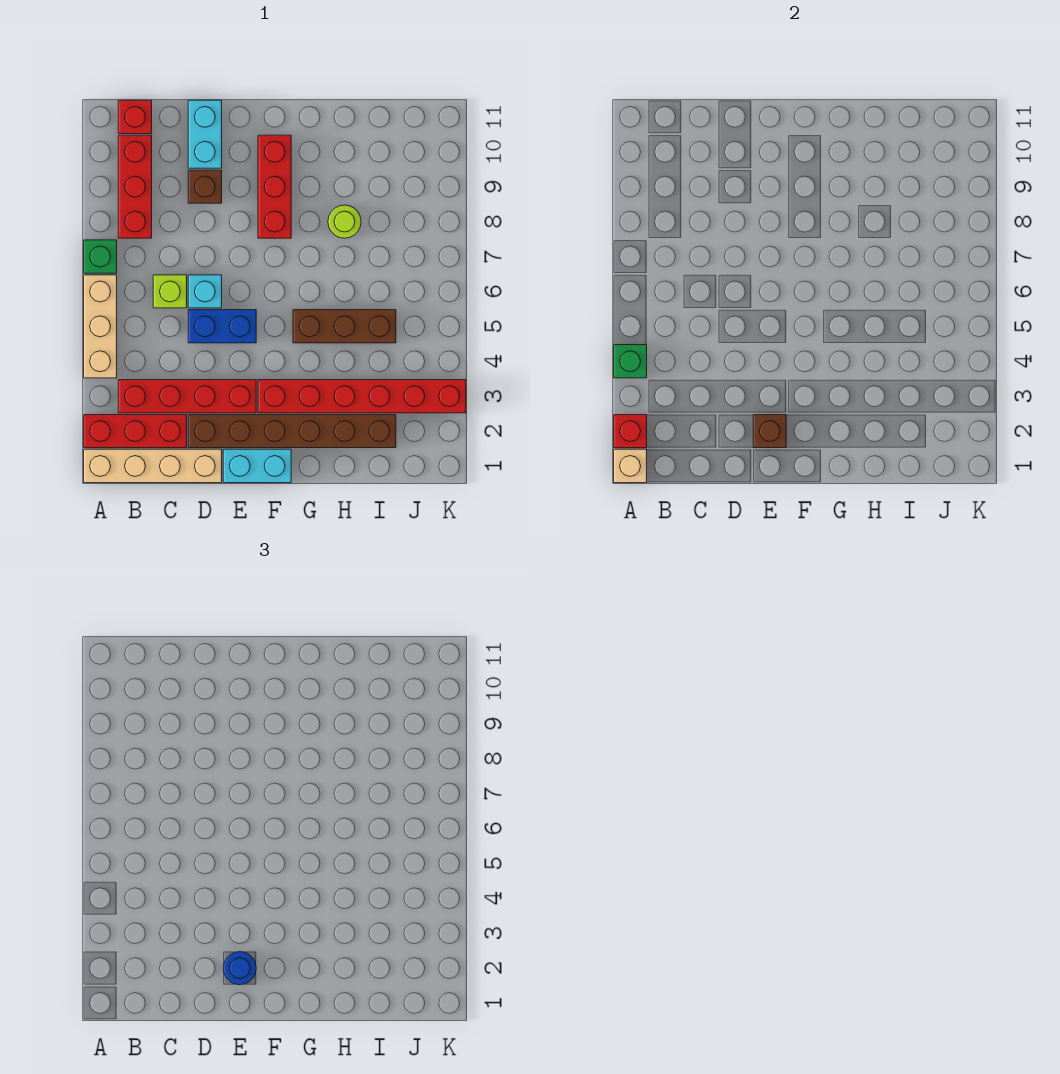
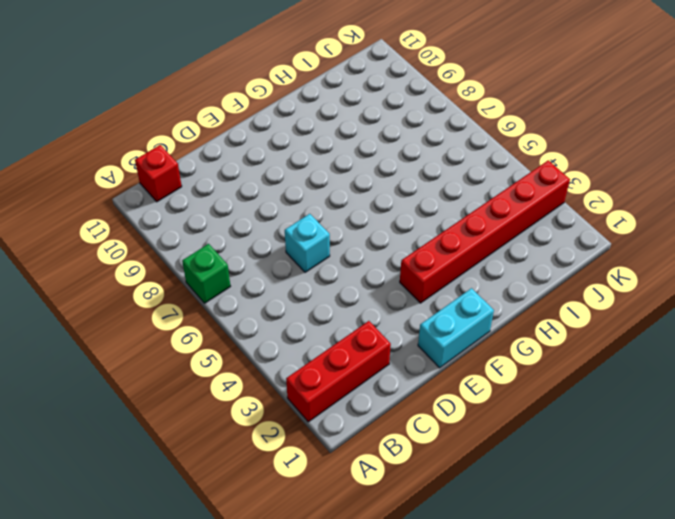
none -> tan brick A1:D1 level 1
none -> tan brick A4:A6 level 1
none -> red brick B3:E3 level 1

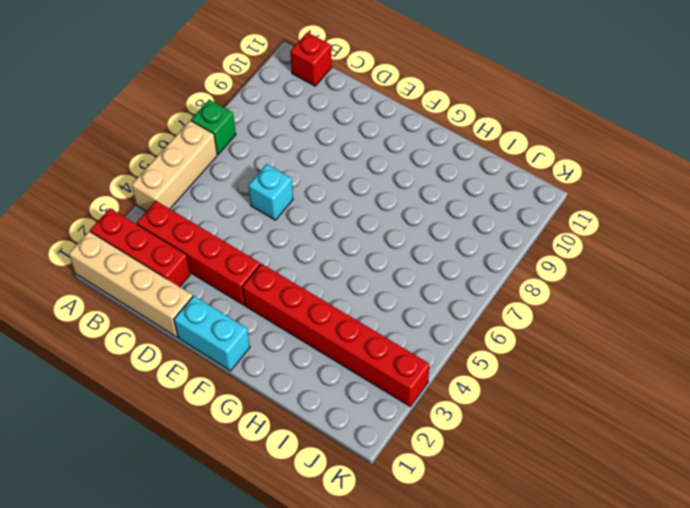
none -> red brick B8:B10 level 1
none -> lime brick C6 level 1
none -> brown brick D2:I2 level 1

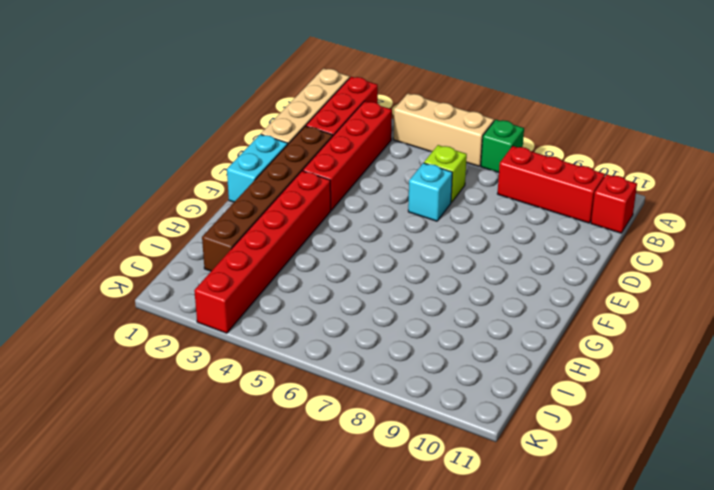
none -> blue brick D5:E5 level 1
none -> brown brick D9 level 1
none -> cyan brick D10:D11 level 1

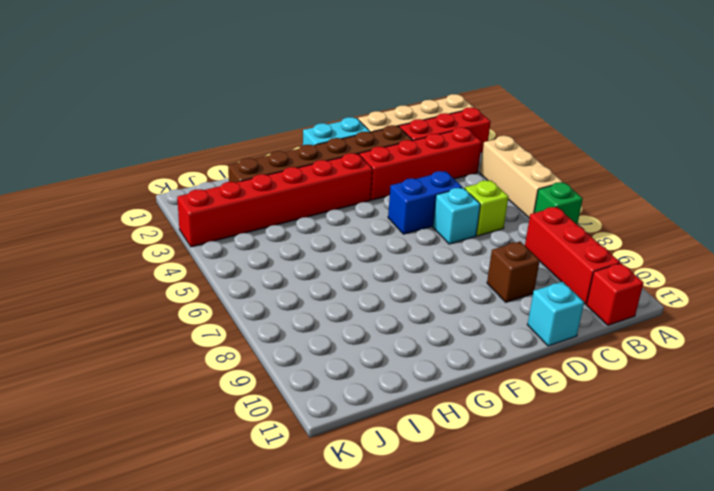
cyan brick D11 level 1 -> cyan brick D10:D11 level 1
none -> red brick F8:F10 level 1
none -> brown brick G5:I5 level 1
none -> lime round brick H8 level 1

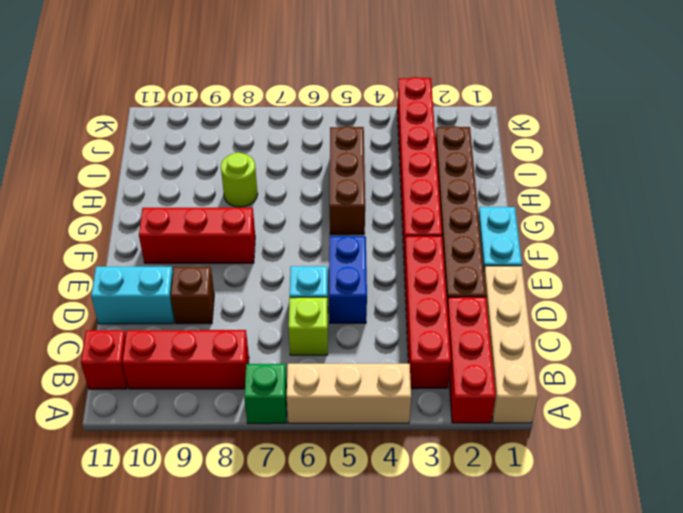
none -> tan brick A1 level 2
none -> red brick A2 level 2
none -> green brick A4 level 2

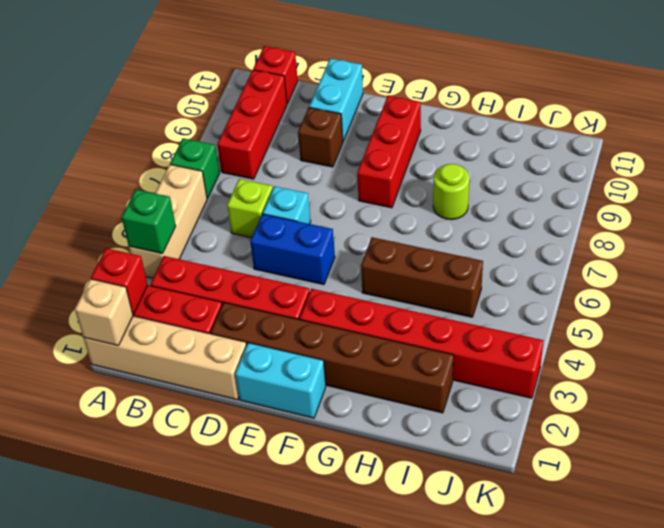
none -> brown brick E2 level 2
none -> blue round brick E2 level 3

